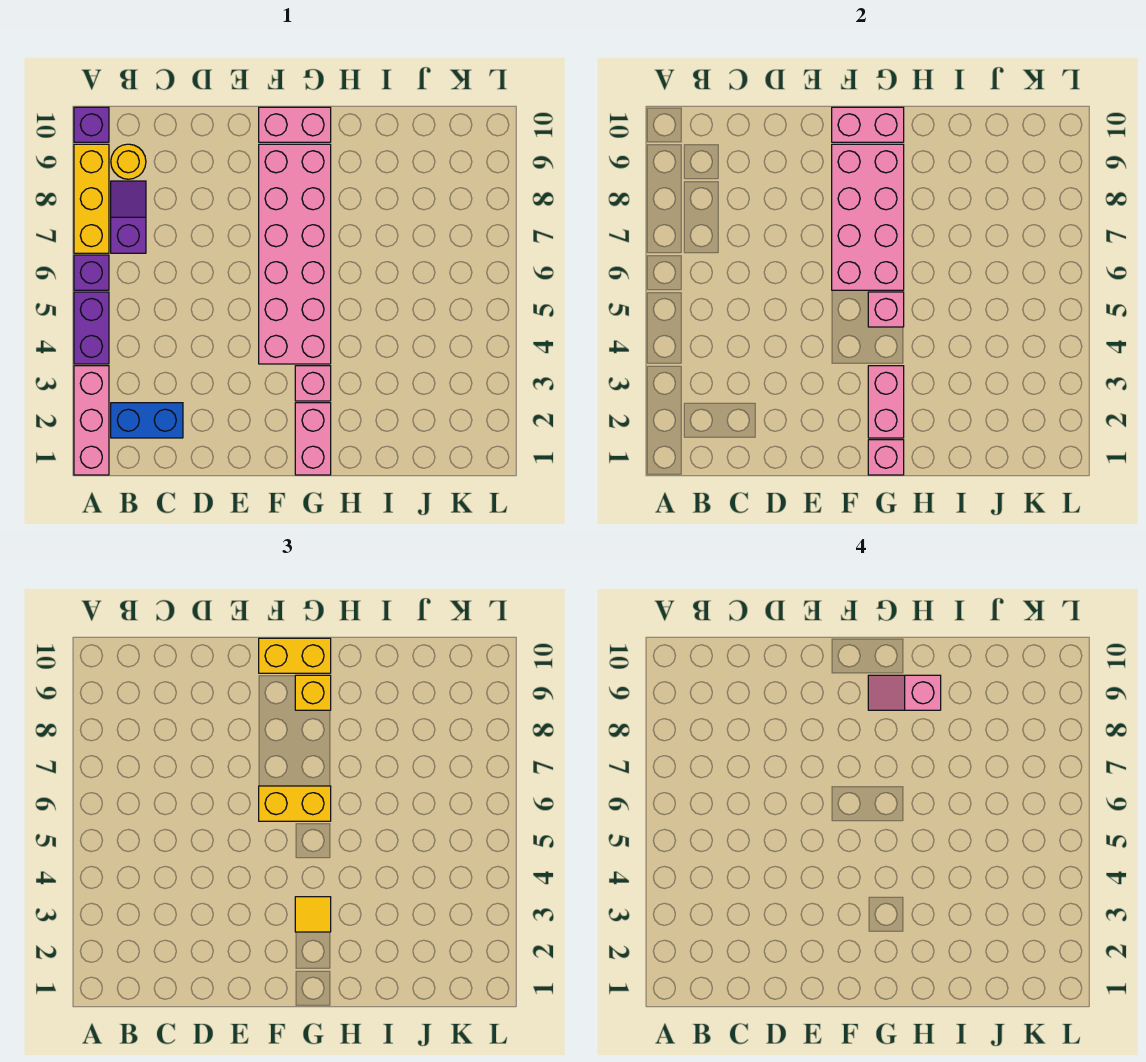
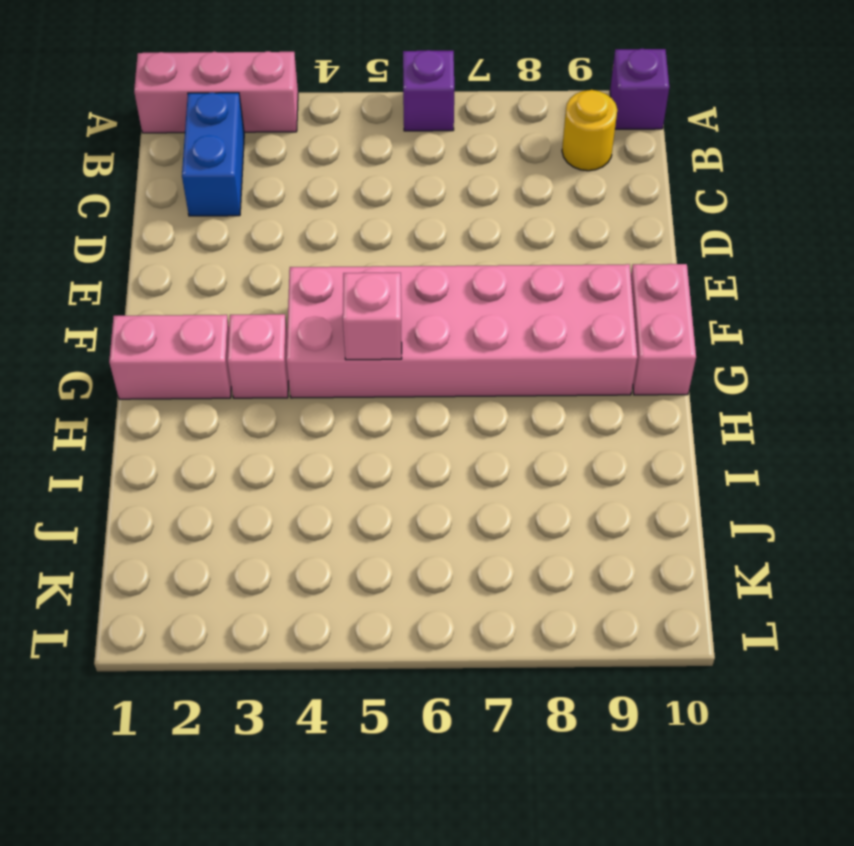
none -> purple brick A4:A5 level 1
none -> yellow brick A7:A9 level 1
none -> purple slope B7:B8 level 1 top 7

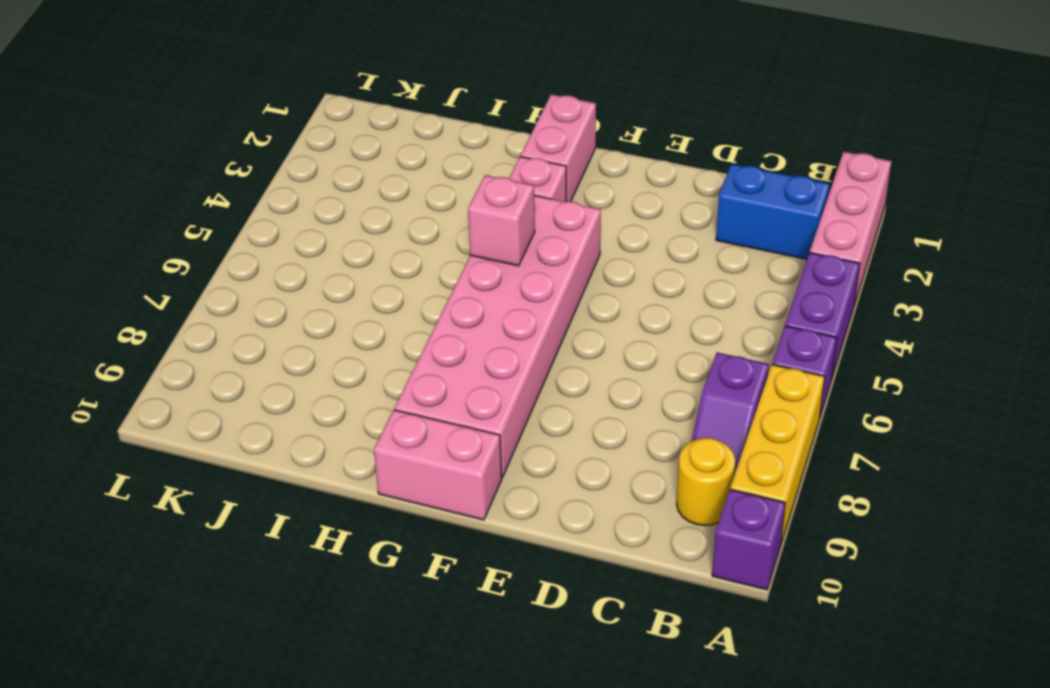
none -> pink brick F6:G9 level 2
none -> pink brick F10:G10 level 2
none -> pink brick G1 level 2

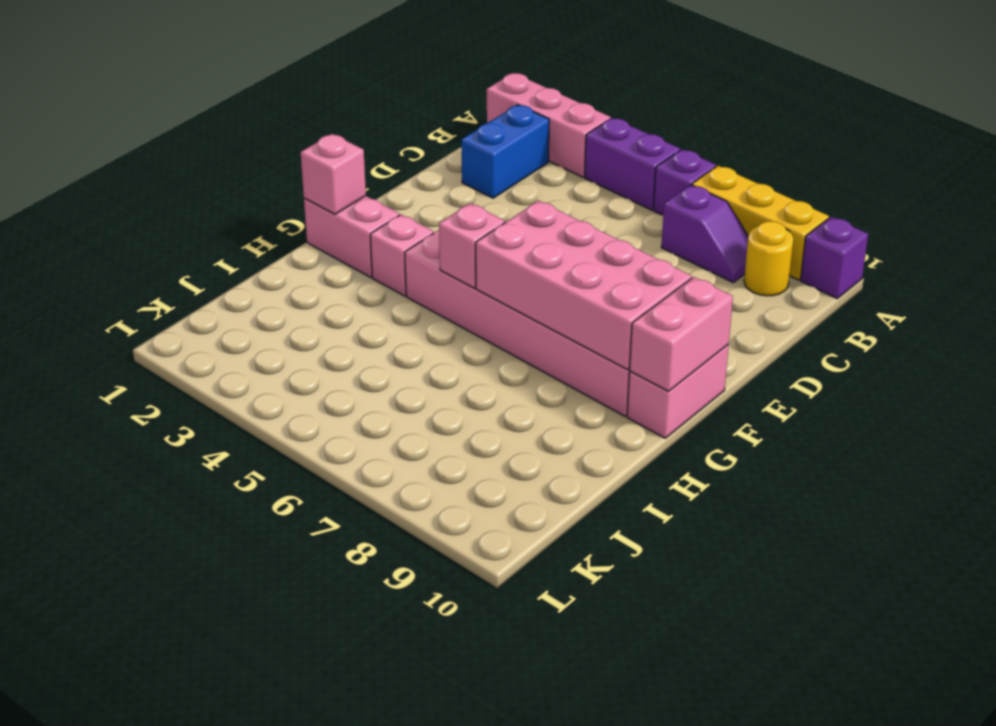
none -> pink brick G2:G3 level 2
none -> yellow brick F6:G6 level 3
none -> yellow brick F10:G10 level 3

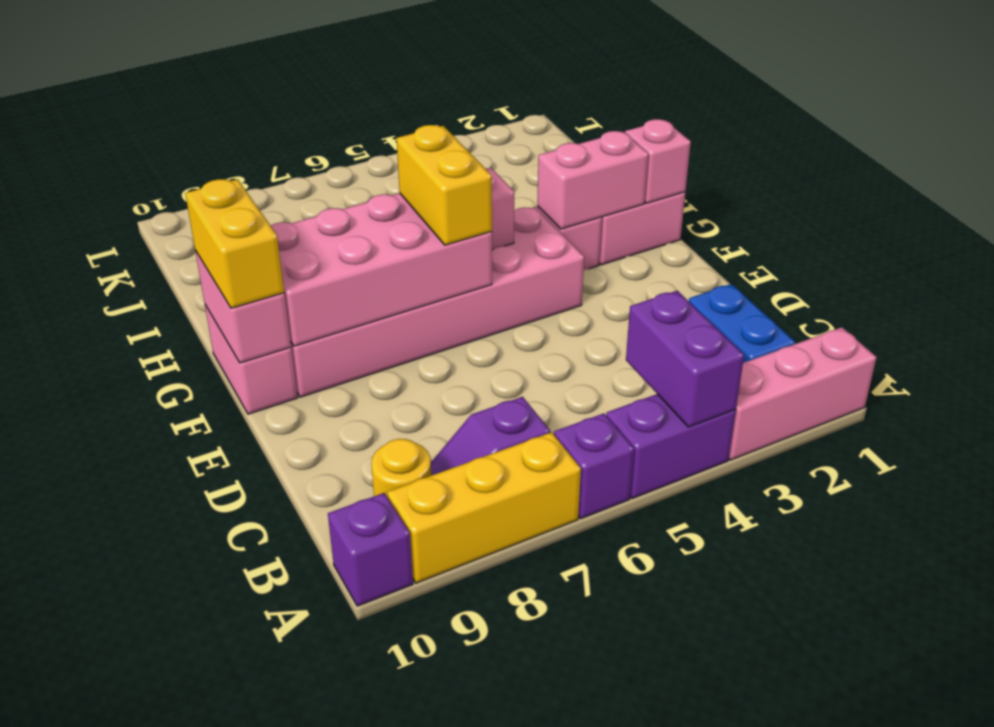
purple brick A4:B4 level 2 -> none
none -> yellow tile G3 level 3
none -> yellow brick G9 level 3
none -> pink slope G9:H9 level 4 top H

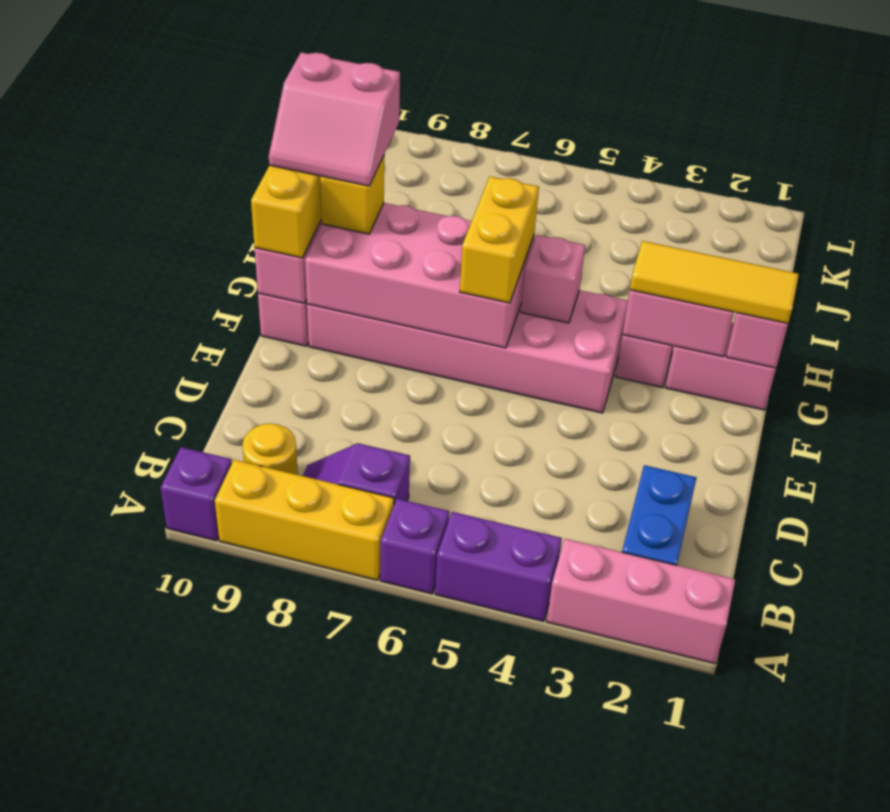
yellow tile G1:G3 level 3 -> yellow tile G3 level 3
pink slope G9:H10 level 4 top H -> pink slope G9:H9 level 4 top H

